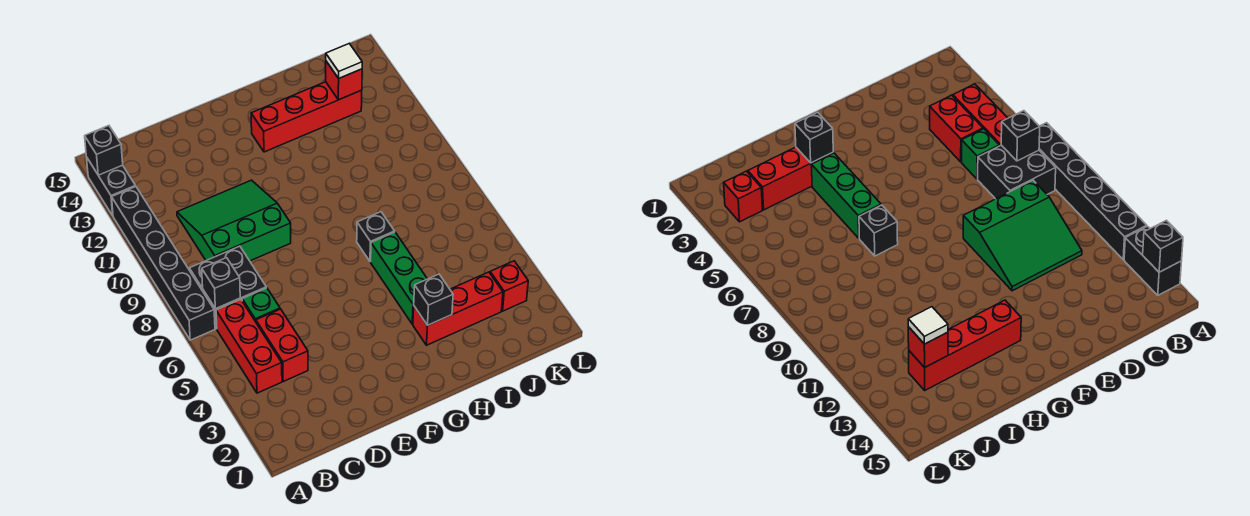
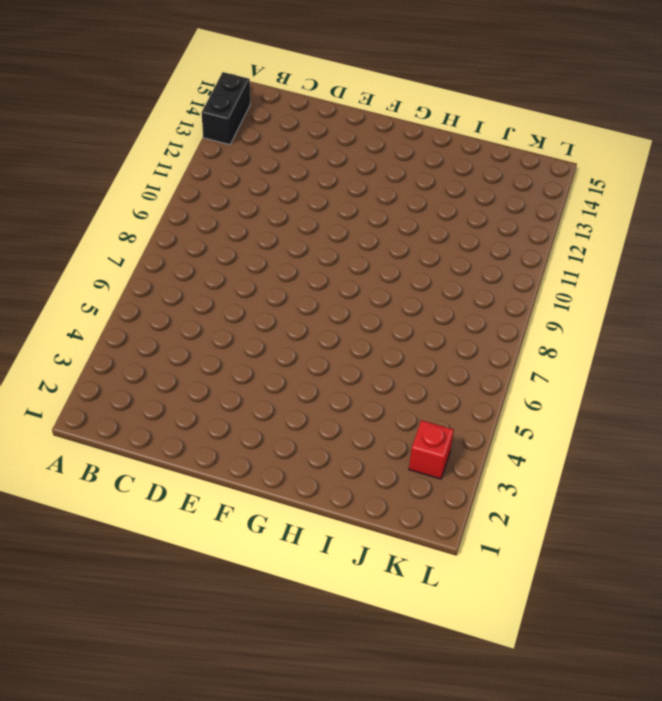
none -> black brick A7:A12 level 1
none -> red brick B4:B6 level 1
none -> black brick B7:C8 level 1

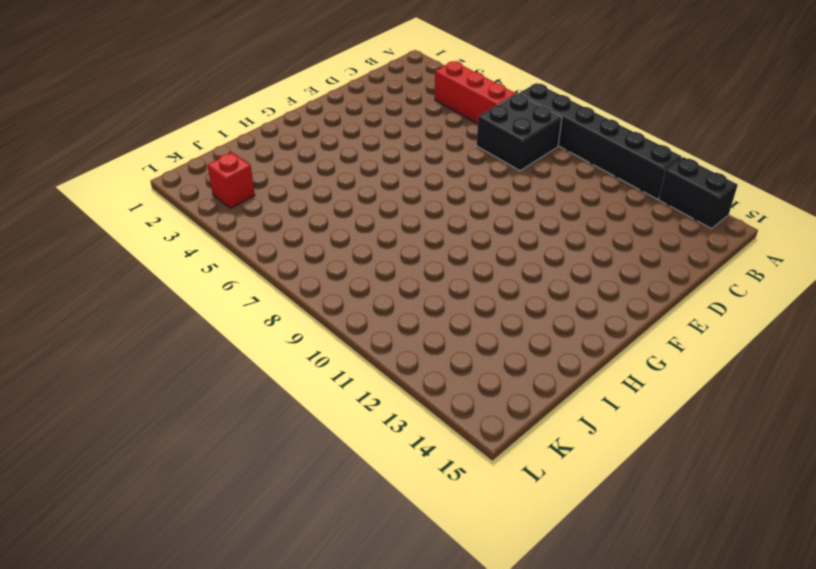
none -> red brick C4:C5 level 1
none -> green brick C6 level 1
none -> green slope C9:E11 level 1 top 9

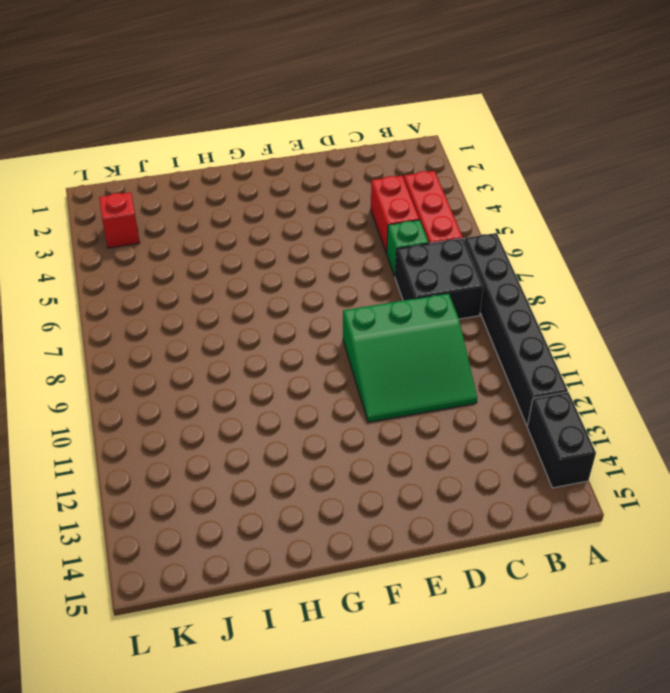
none -> red brick G13:J13 level 1
none -> red brick H3:J3 level 1
none -> green brick H4:H6 level 1

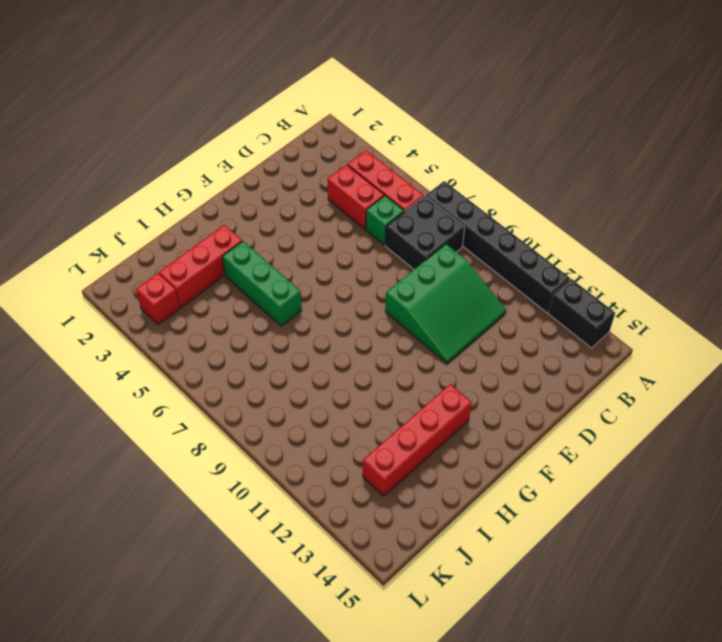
none -> black brick H7 level 1
none -> black brick A14 level 2
none -> black brick B7 level 2

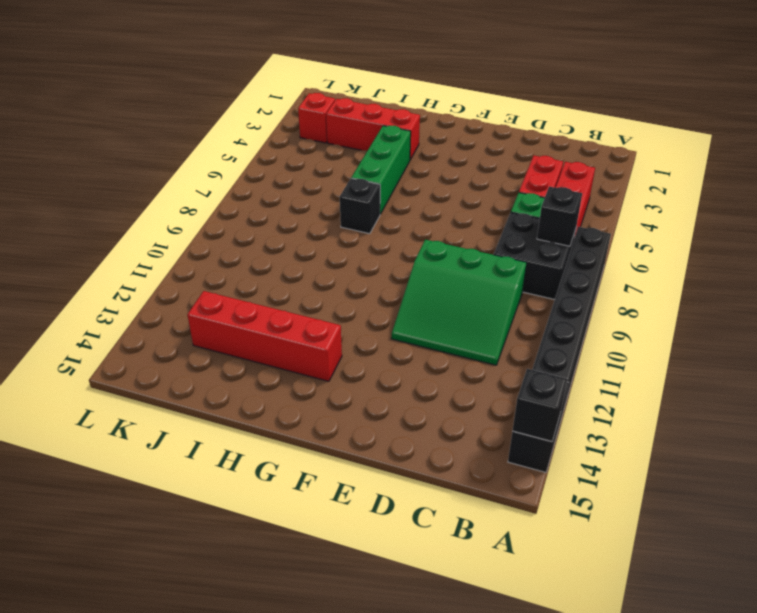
none -> black brick H3 level 2
none -> red brick J13 level 2
none -> white tile J13 level 3

